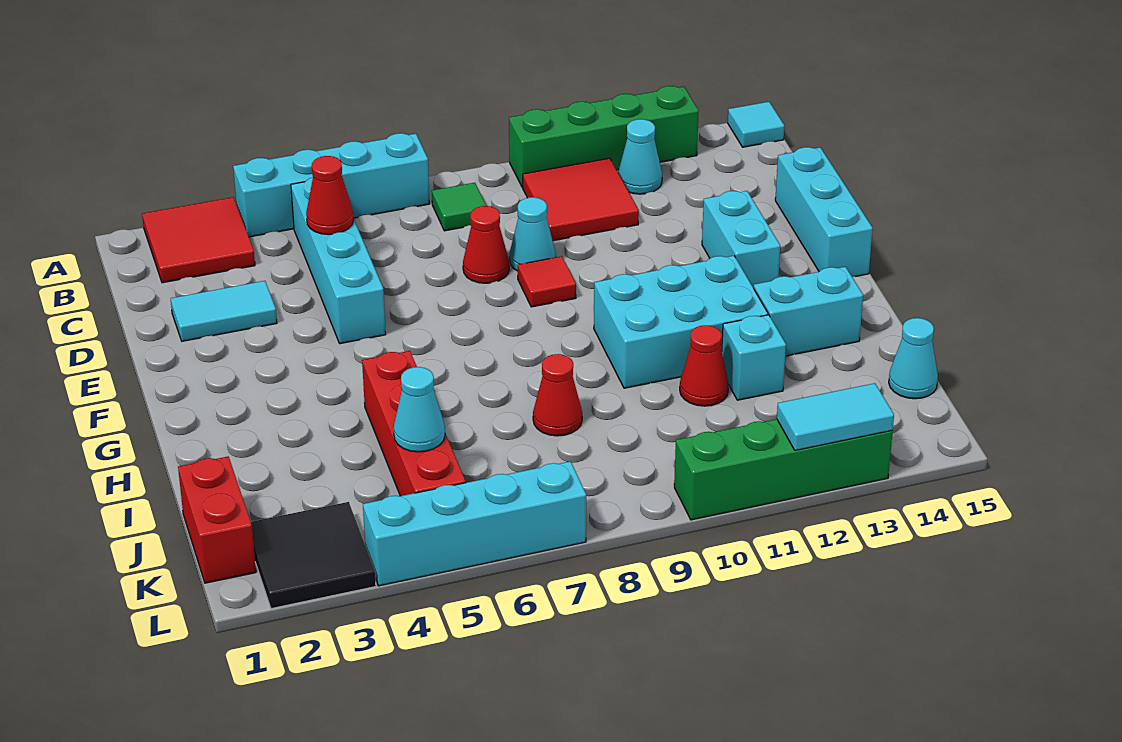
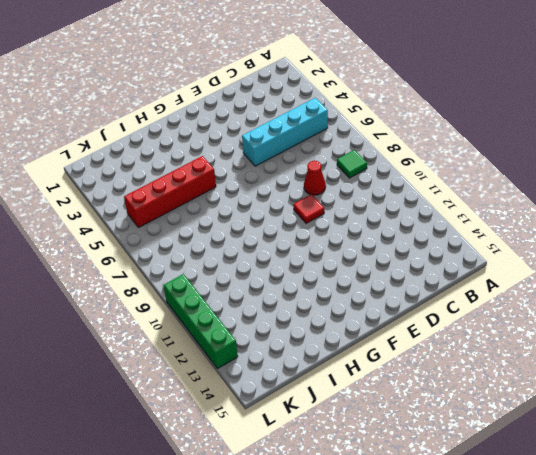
none -> red tile A2:B3 level 1
none -> cyan brick A4:A7 level 1
none -> green brick A10:A13 level 1

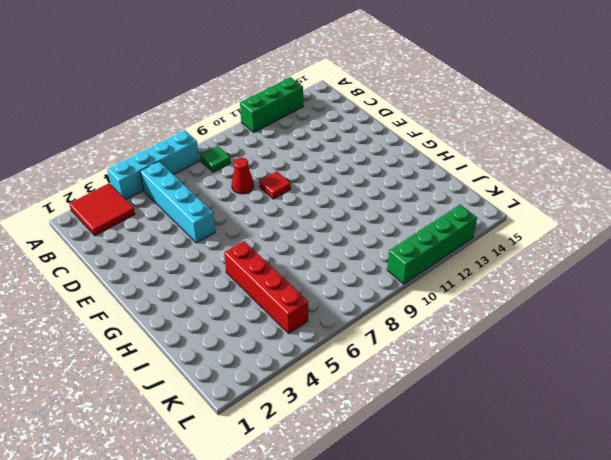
green brick A11:A13 level 1 -> green brick A10:A13 level 1
none -> cyan tile A15 level 1
none -> red tile B10:C11 level 1
none -> cyan cone B12 level 1

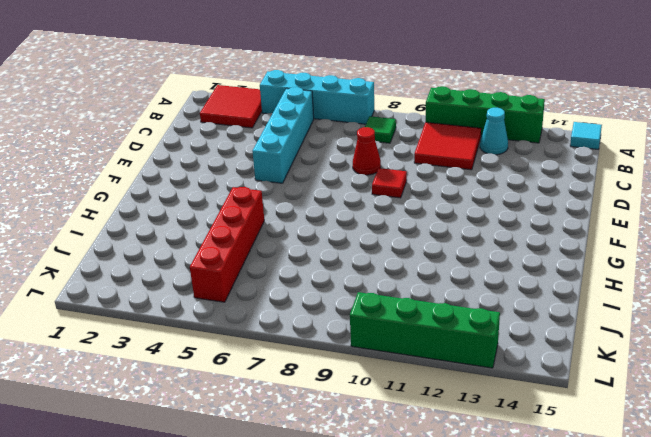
none -> cyan tile D2:D3 level 1
none -> cyan cone D9 level 1
none -> cyan brick D15:F15 level 1

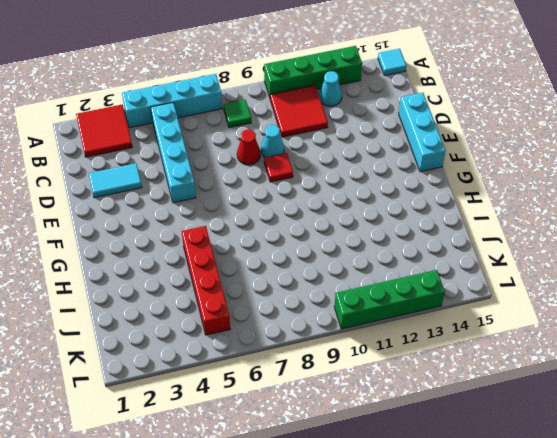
none -> cyan brick E13:F13 level 1
none -> cyan brick G10:H12 level 1
none -> cyan brick H13:H14 level 1

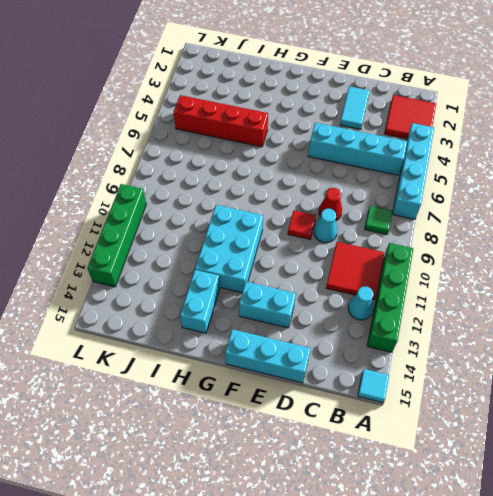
none -> red cone I8 level 1
none -> red cone I11 level 1
none -> cyan brick I12 level 1

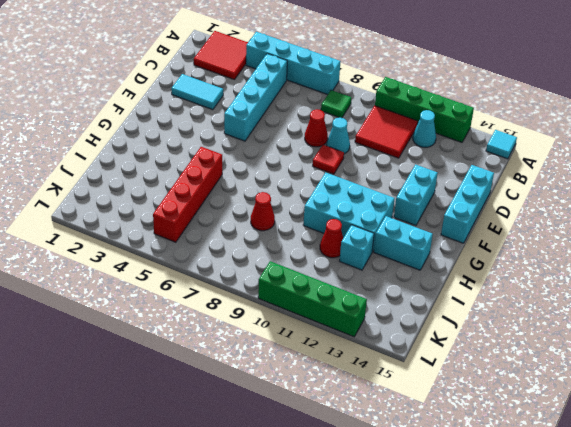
none -> red brick J1:K1 level 1
none -> cyan cone J15 level 1
none -> black tile K2:L3 level 1

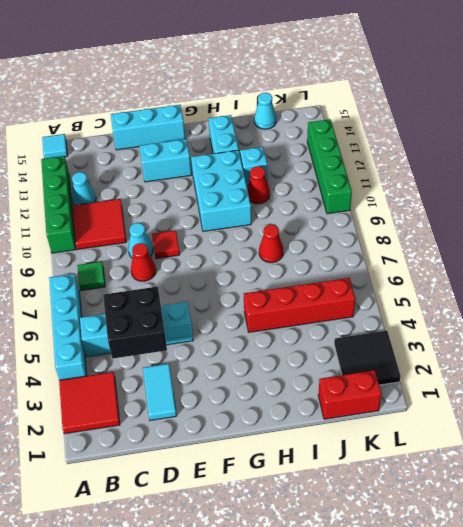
black brick C4:D5 level 2 -> red cone C5 level 2
none -> cyan brick L4:L7 level 1
none -> cyan cone J5 level 2
none -> cyan tile L12:L13 level 2

